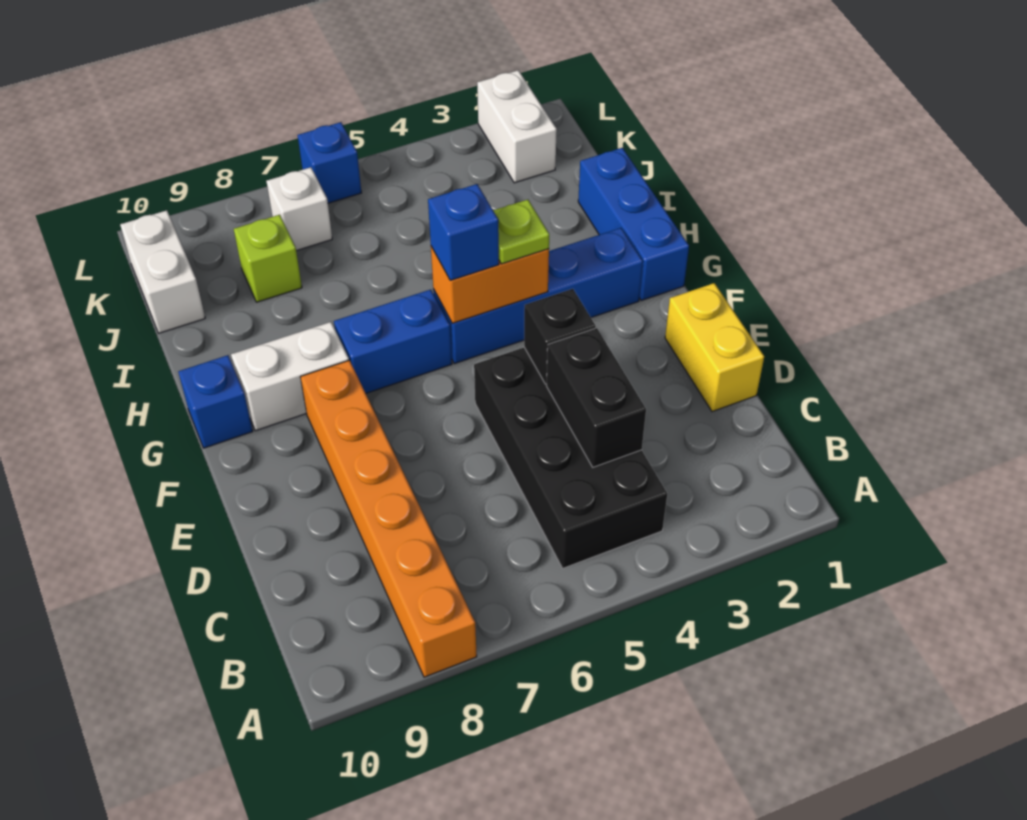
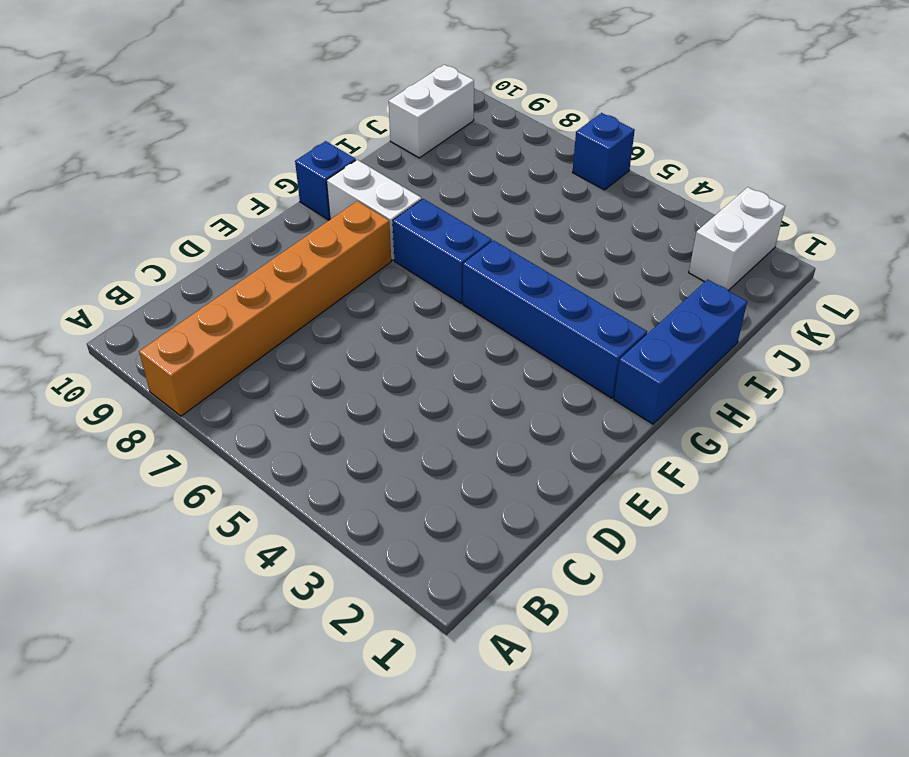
none -> black brick B4:E5 level 1
none -> yellow brick D1:E1 level 1
none -> lime brick J8 level 1

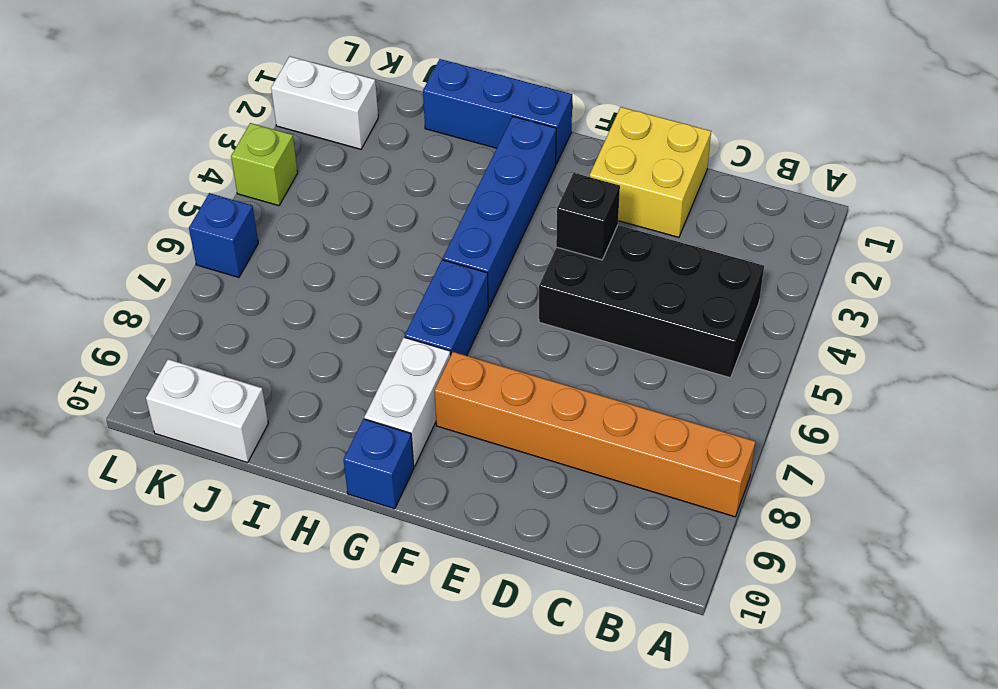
yellow brick D1:E2 level 1 -> yellow brick D1:E1 level 1
lime brick L4 level 1 -> lime brick J8 level 1
none -> white brick K7 level 1
none -> black brick C4:D4 level 2
none -> orange brick G4:G5 level 2

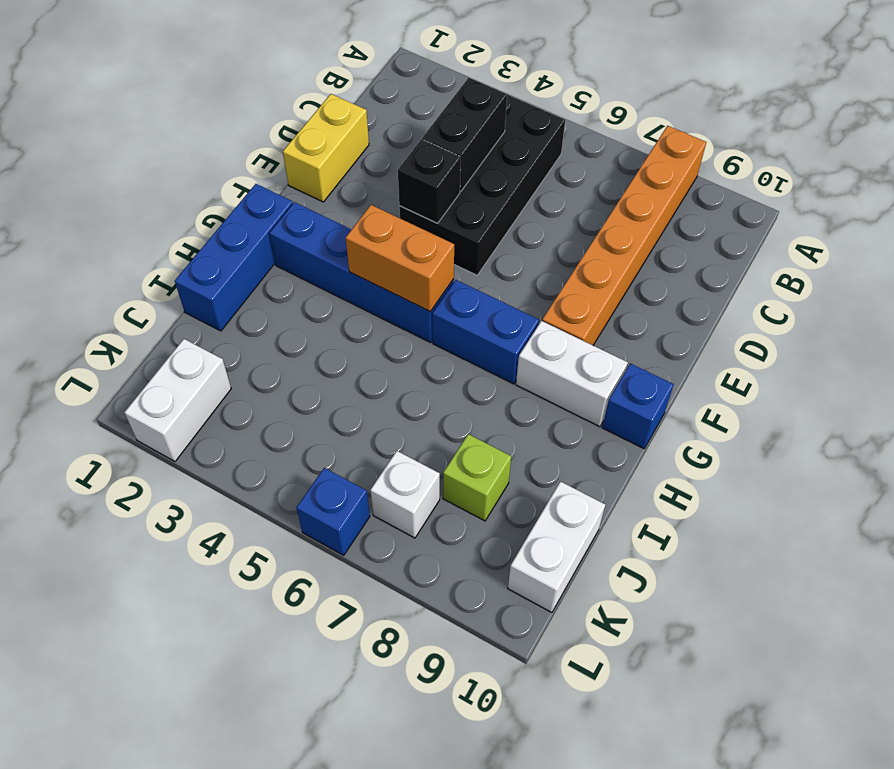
none -> lime plate G4 level 3
none -> blue brick G5 level 3

